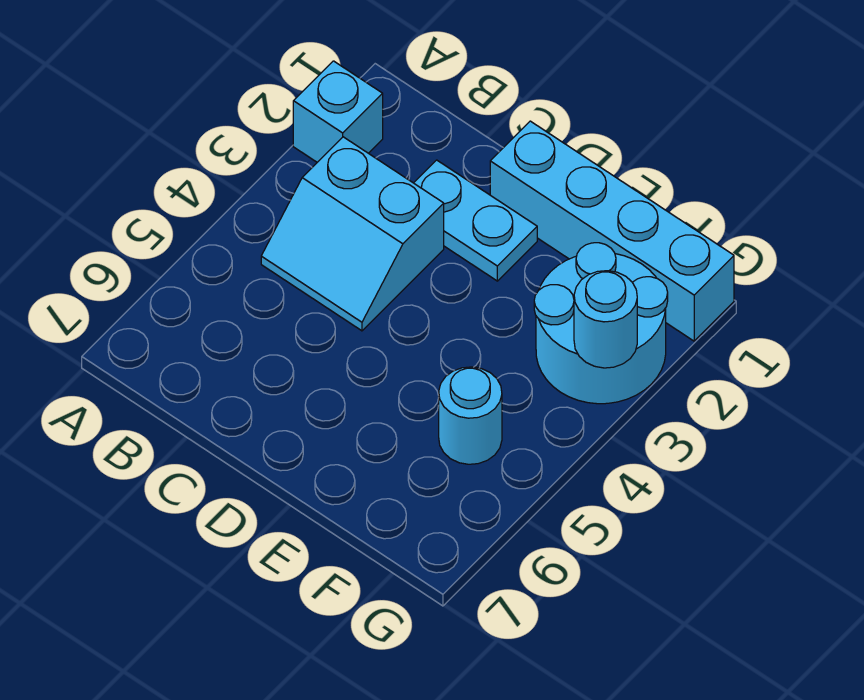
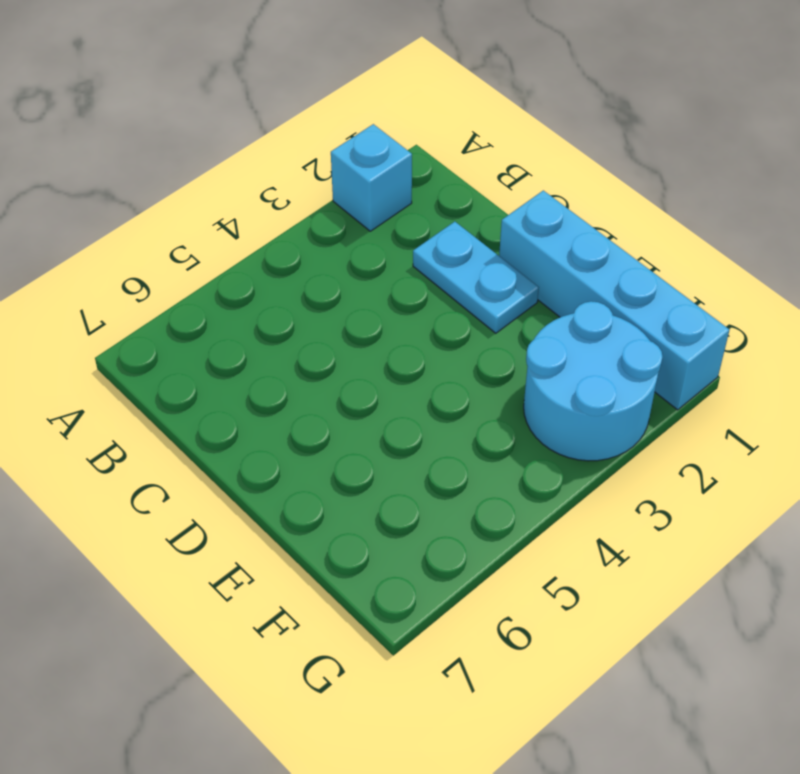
none -> cyan slope B3:C4 level 1 top 3
none -> cyan round brick F5 level 1

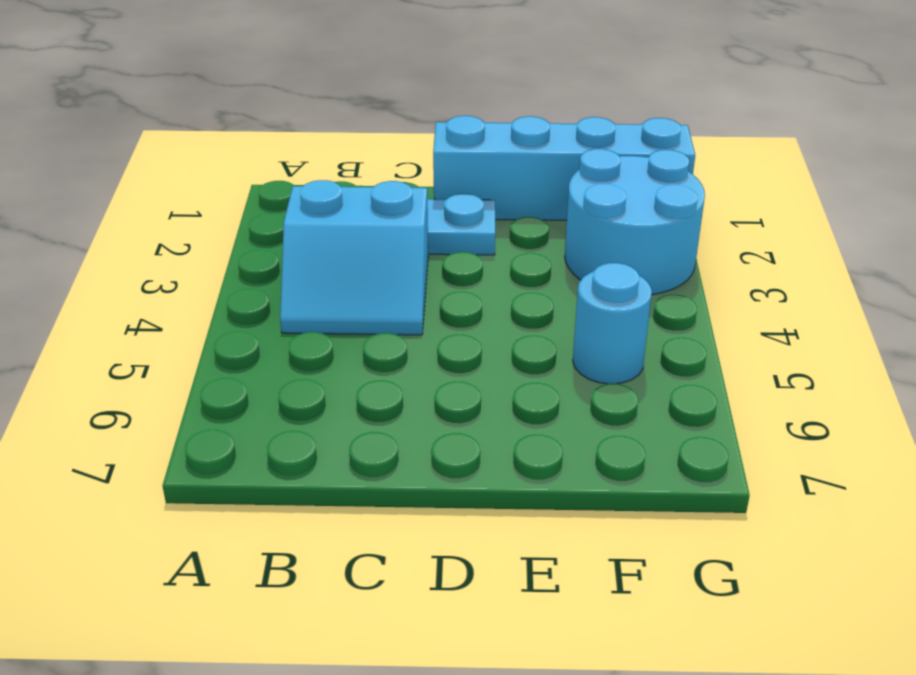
none -> cyan brick A2 level 1
none -> cyan round brick G3 level 2

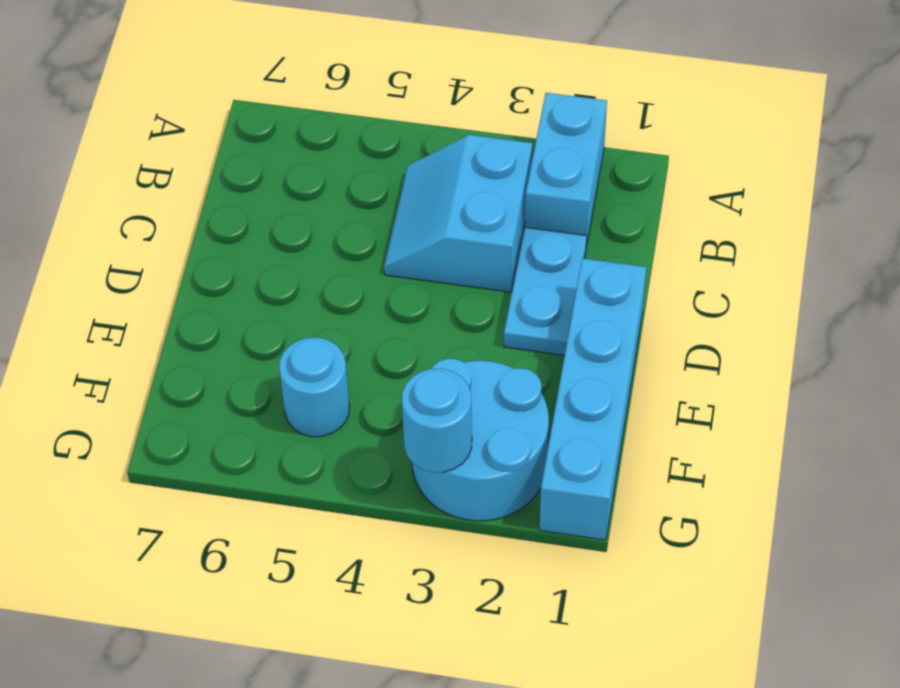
cyan brick A2:B2 level 1 -> cyan brick A2 level 1

